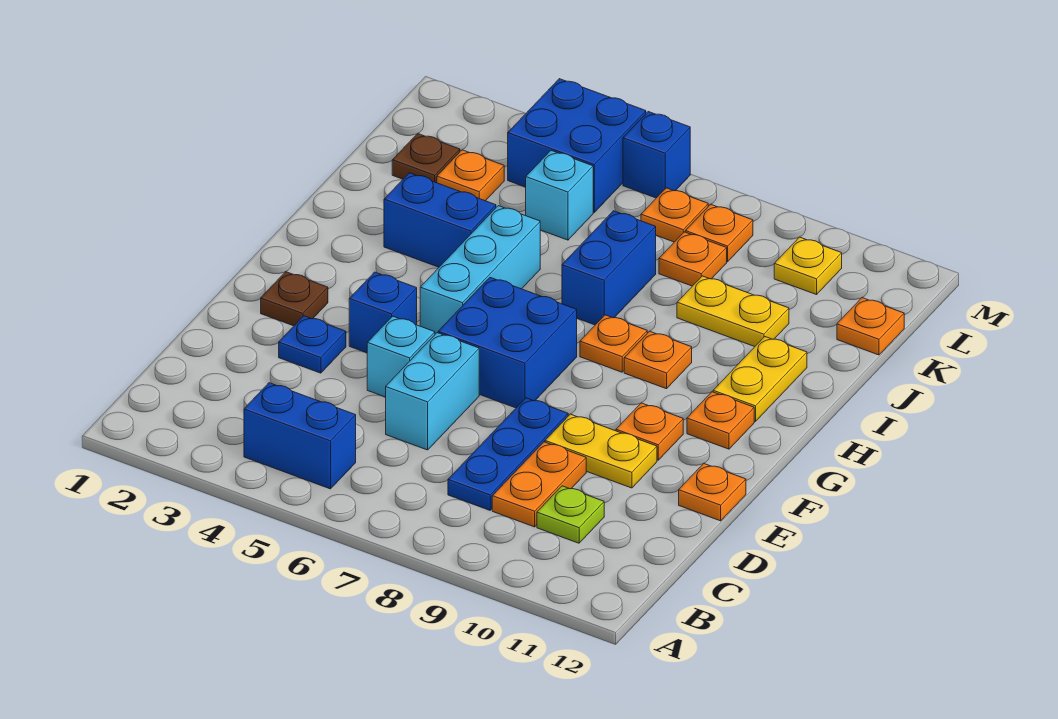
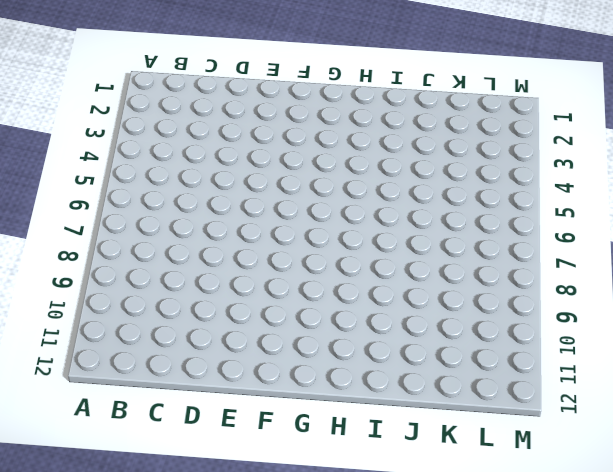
none -> blue brick B4:B5 level 1
none -> blue plate C8:E8 level 1
none -> orange plate C9:D9 level 1
none -> lime plate C10 level 1

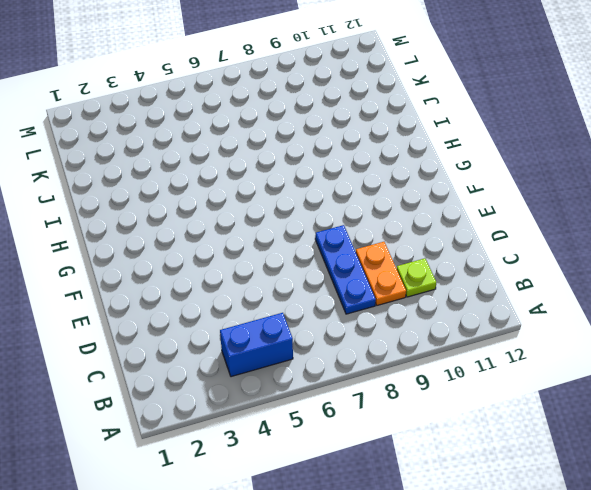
none -> cyan brick D6:E6 level 1
none -> blue plate E3 level 1
none -> cyan brick E5 level 1
none -> yellow plate E9:E10 level 1

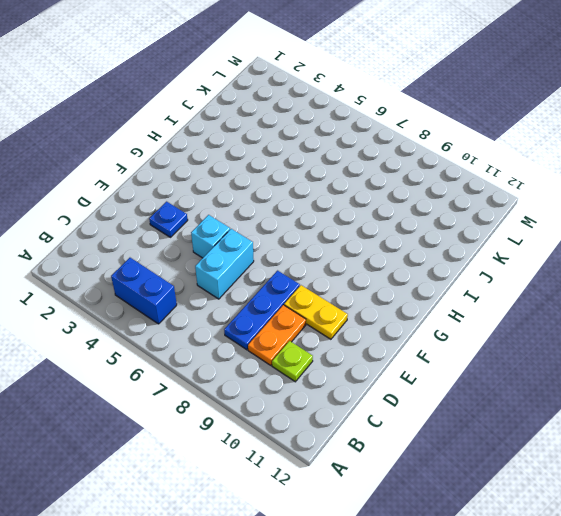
none -> orange plate E12 level 1
none -> brown plate F2 level 1
none -> blue brick F4 level 1
none -> blue brick F6:G7 level 1

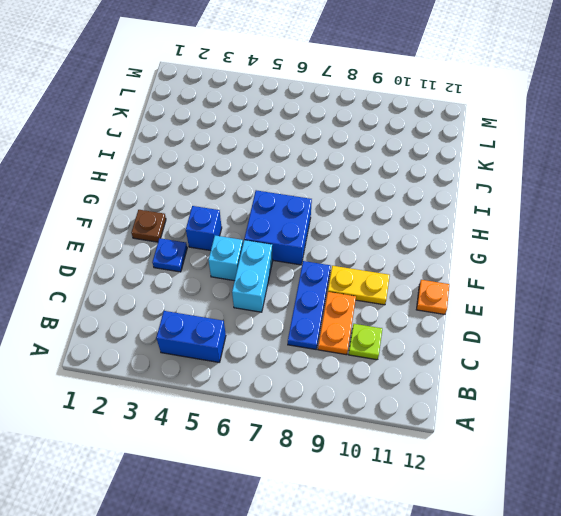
none -> orange plate F10 level 1
none -> cyan brick G5:I5 level 1
none -> orange plate G11 level 1
none -> orange plate H8 level 1

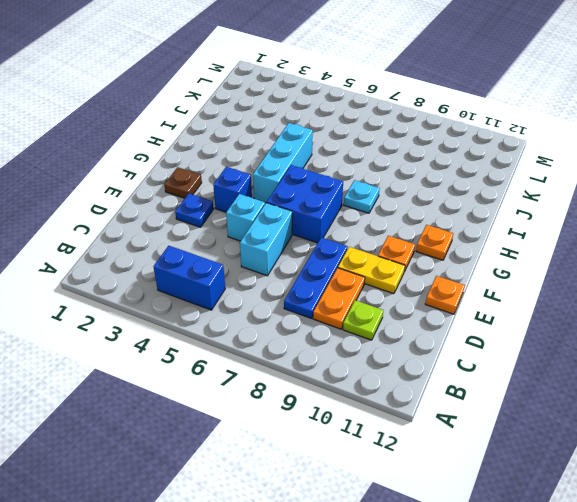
cyan plate H8 level 1 -> orange plate H8 level 1
none -> orange plate H9 level 1
none -> yellow plate H11:I11 level 1
none -> blue brick I3:I4 level 1
none -> blue brick I7:J7 level 1

